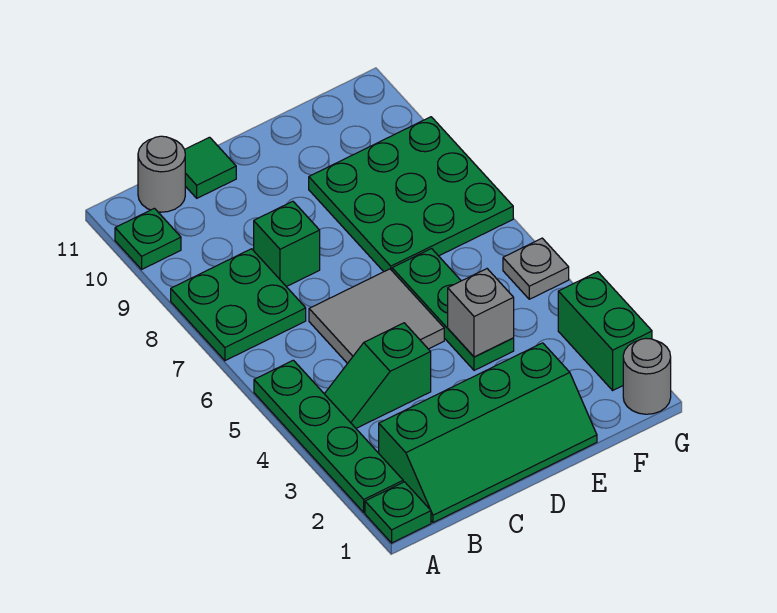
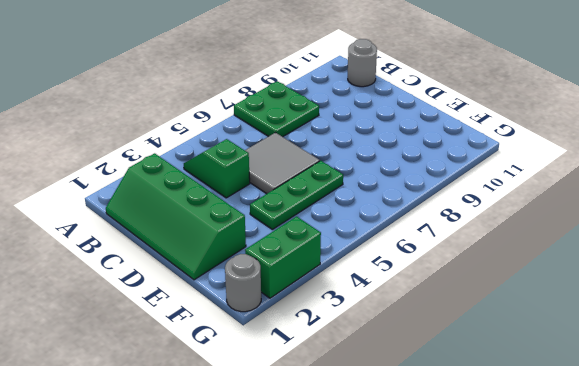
none -> green plate A1 level 1
none -> green plate A2:A5 level 1
none -> green plate A10 level 1

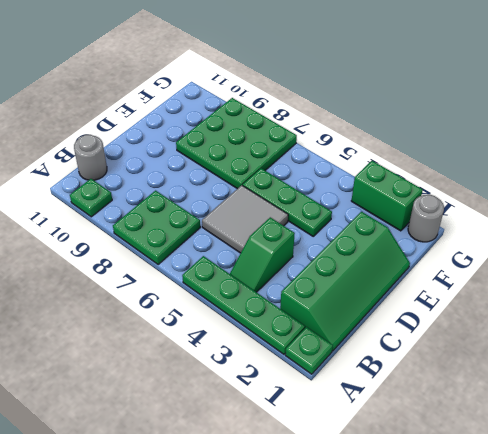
none -> green brick C8 level 1
none -> green tile C11 level 1
none -> grey plate G5 level 1

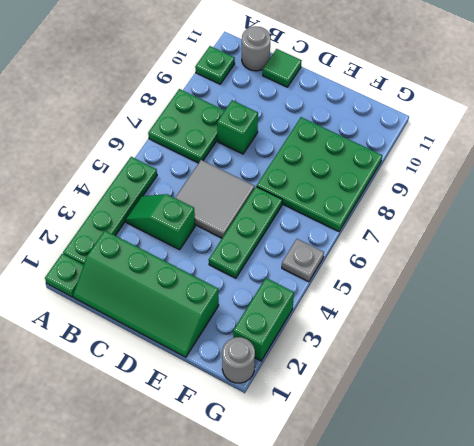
none -> grey brick E4 level 2

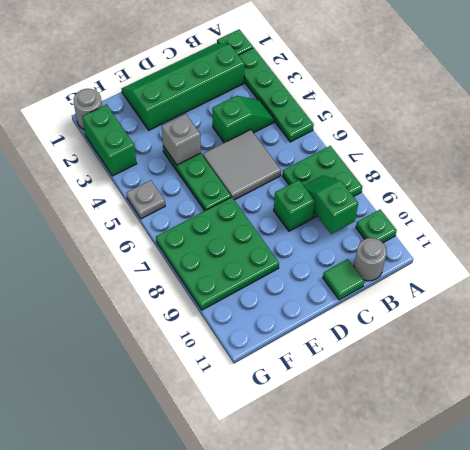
green slope B8:B9 level 2 top 9 -> none

